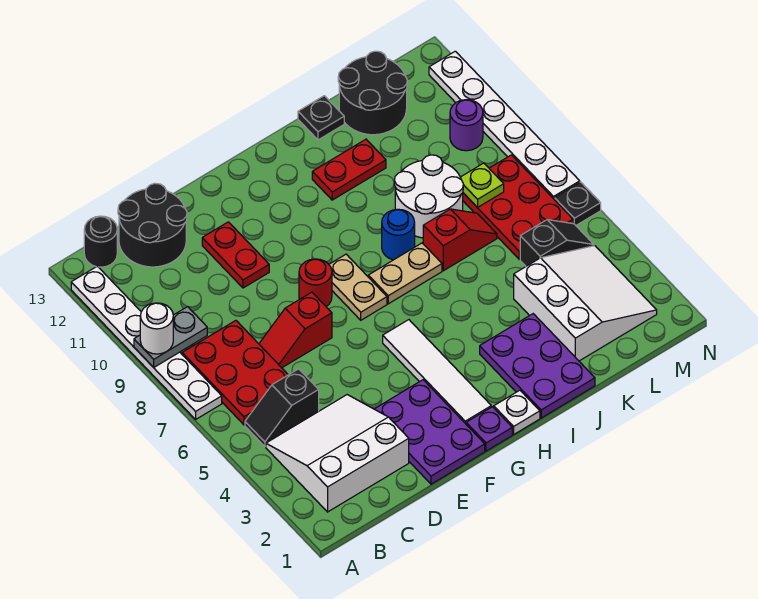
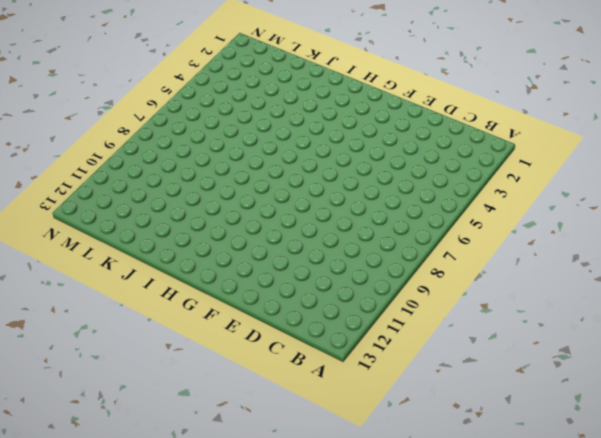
none -> white plate A7:A12 level 1
none -> white slope B2:D4 level 1 top 2
none -> black slope B5:C5 level 1 top C
none -> red plate B6:C8 level 1

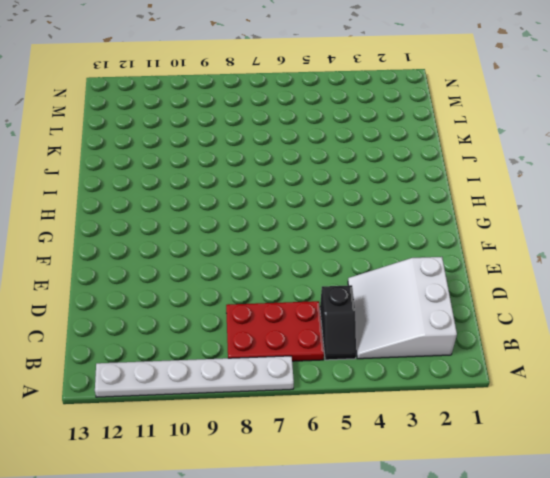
none -> black round brick B13 level 1
none -> black round brick C12:D13 level 1
none -> red slope D7:E7 level 1 top E
none -> purple plate E1:F3 level 1

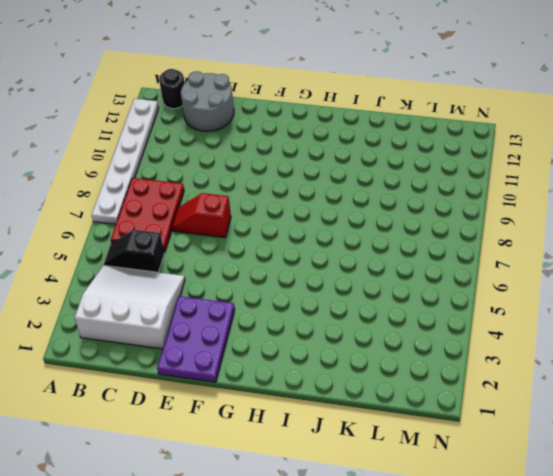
grey round brick C12:D13 level 1 -> black round brick C12:D13 level 1
none -> red plate E10:E11 level 1
none -> red round brick F8 level 1
none -> purple plate G1 level 1
none -> white tile G2:G5 level 1

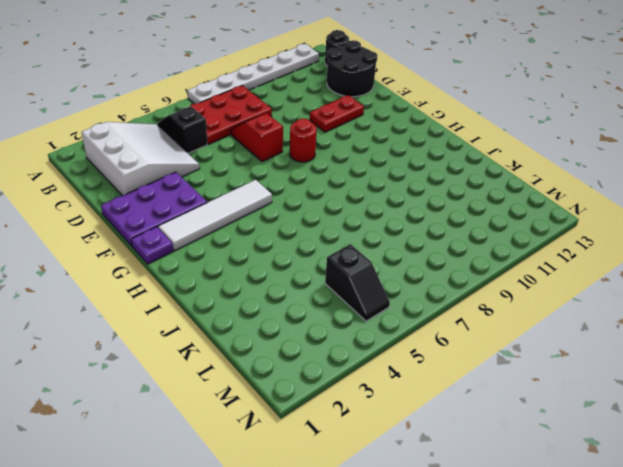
none -> tan plate G7:G8 level 1
none -> white plate H1 level 1
none -> tan plate H7:I7 level 1
none -> purple plate I1:J3 level 1

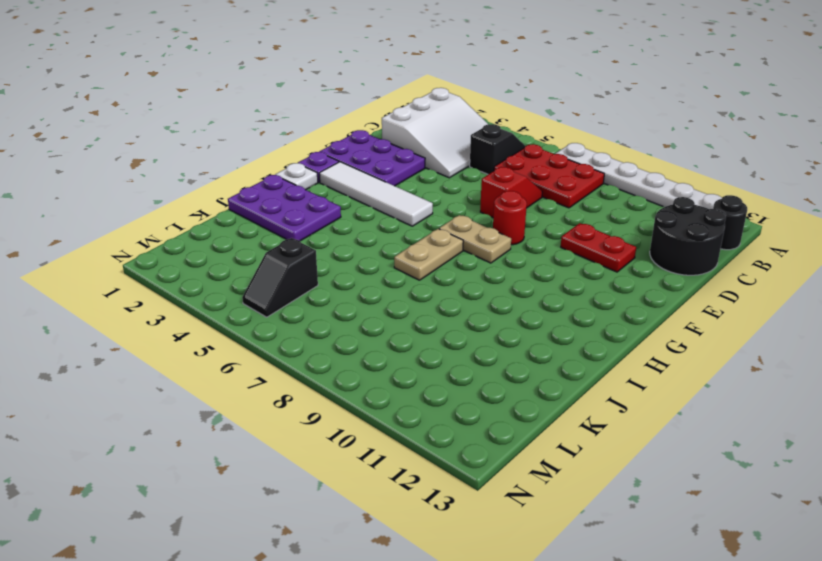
none -> blue round brick I8 level 1
none -> red plate I11:J11 level 1
none -> red slope J7:K7 level 1 top J
none -> white round brick J8:K9 level 1

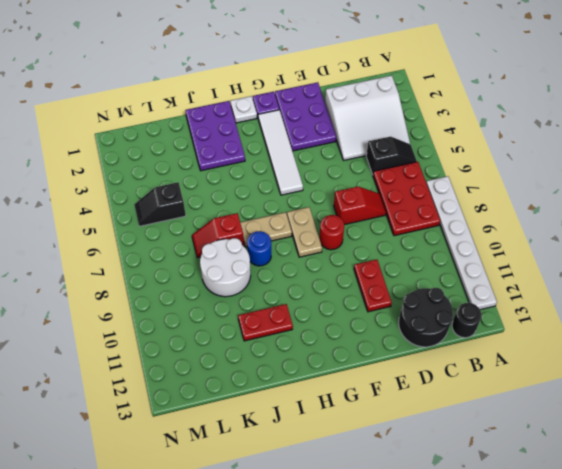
none -> black plate J13 level 1
none -> white slope K2:M4 level 1 top K
none -> black round brick K12:L13 level 1
none -> red plate L6:M8 level 1

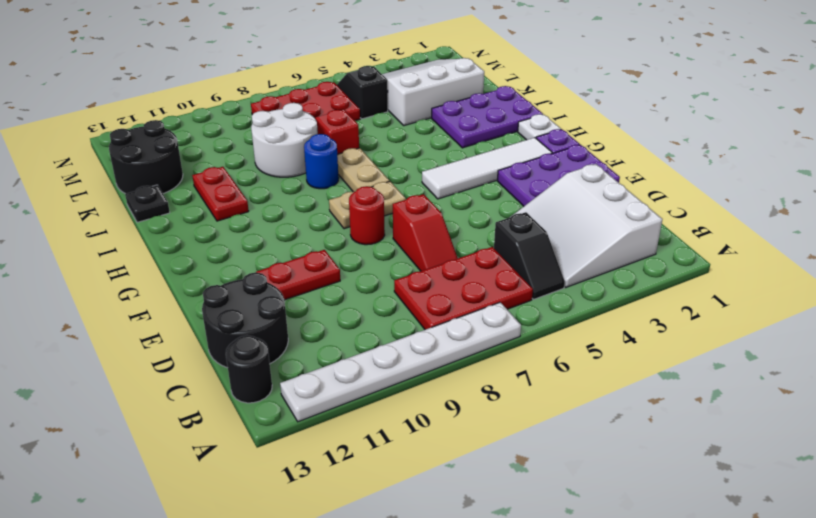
none -> purple round brick M10 level 1
none -> black plate N6 level 1
none -> white plate N7:N12 level 1
none -> grey plate A9:B9 level 2

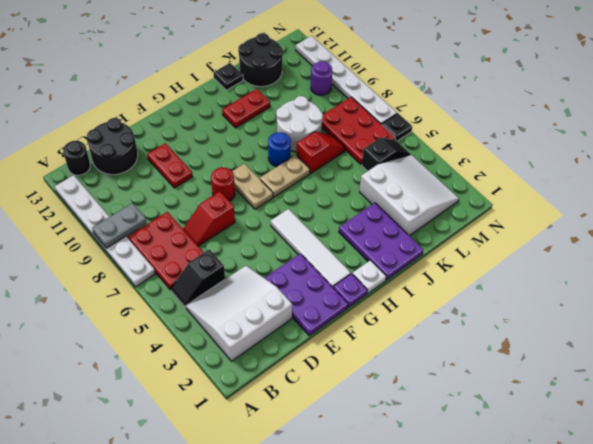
none -> lime plate L8 level 2
none -> white round brick A9 level 3

